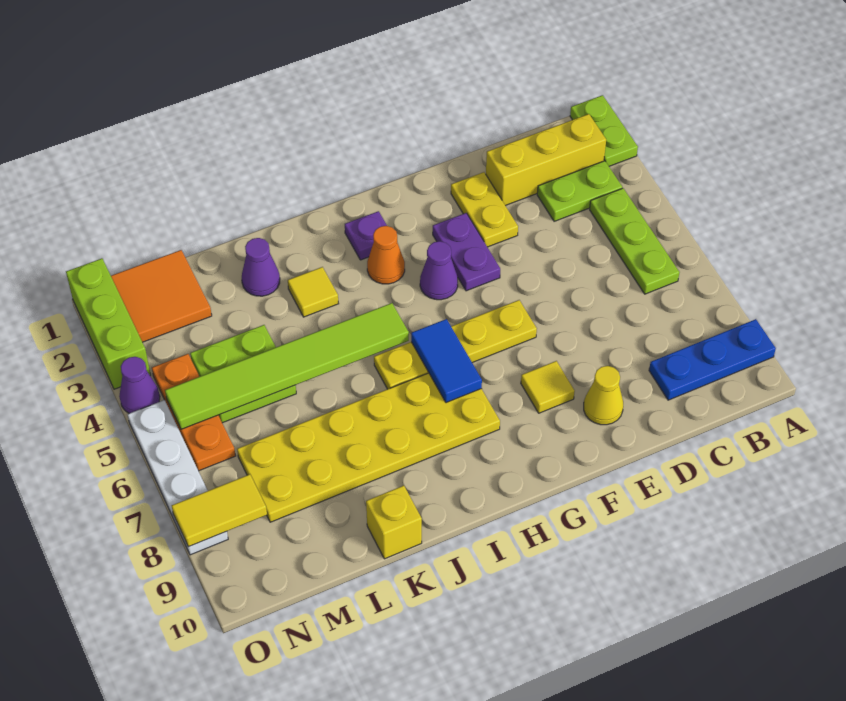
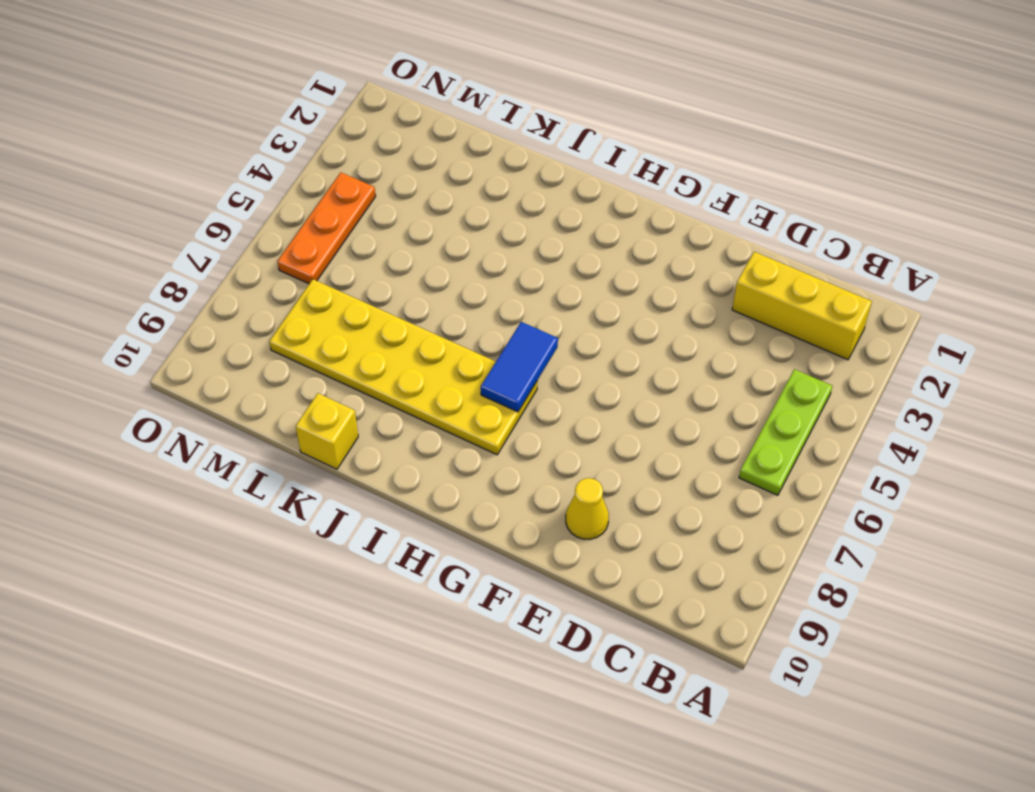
none -> lime plate A1:A2 level 1
none -> blue plate A9:C9 level 1
none -> lime plate B3:C3 level 1

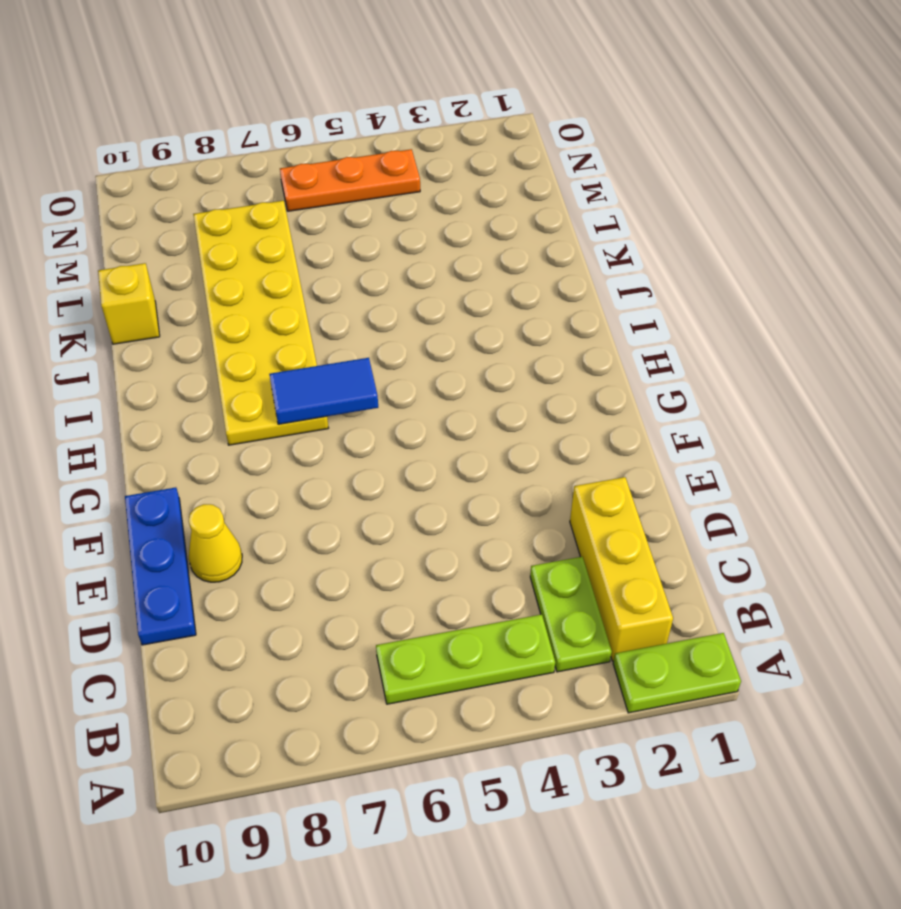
blue plate D10:F10 level 1 -> blue plate A9:C9 level 1
none -> yellow plate E2:E3 level 1
none -> purple plate F3:F4 level 1
none -> yellow plate F6:I6 level 1

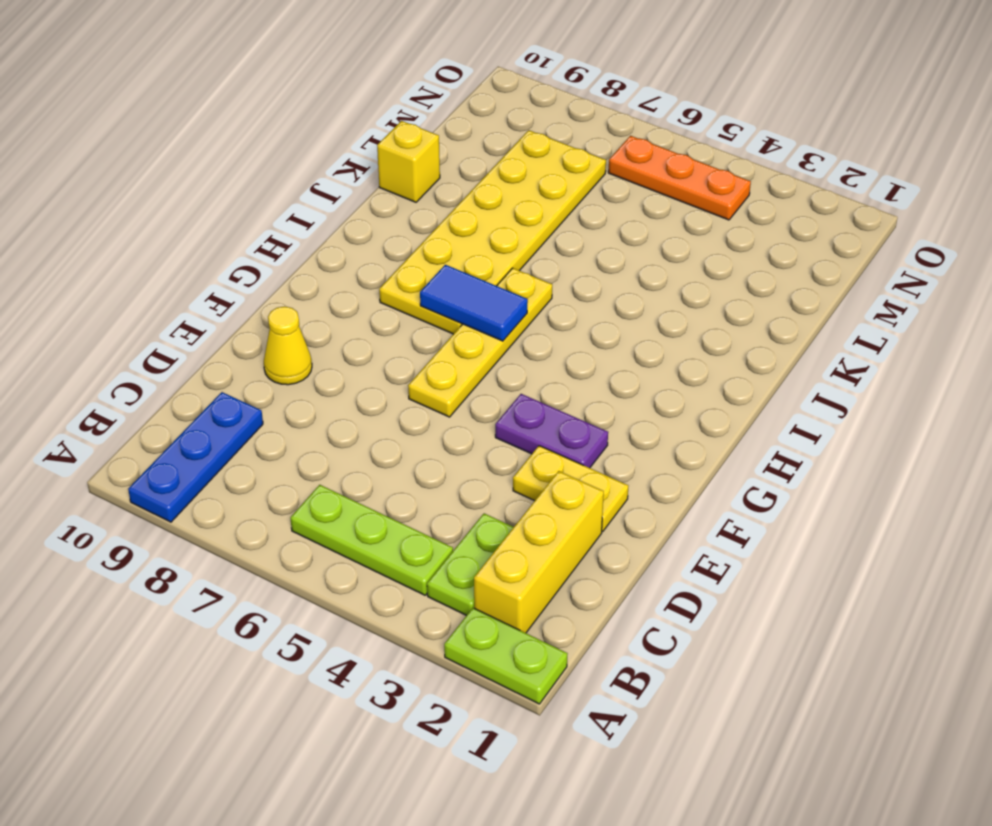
none -> yellow tile F8 level 1
none -> purple cone G4 level 1
none -> purple plate H2 level 1

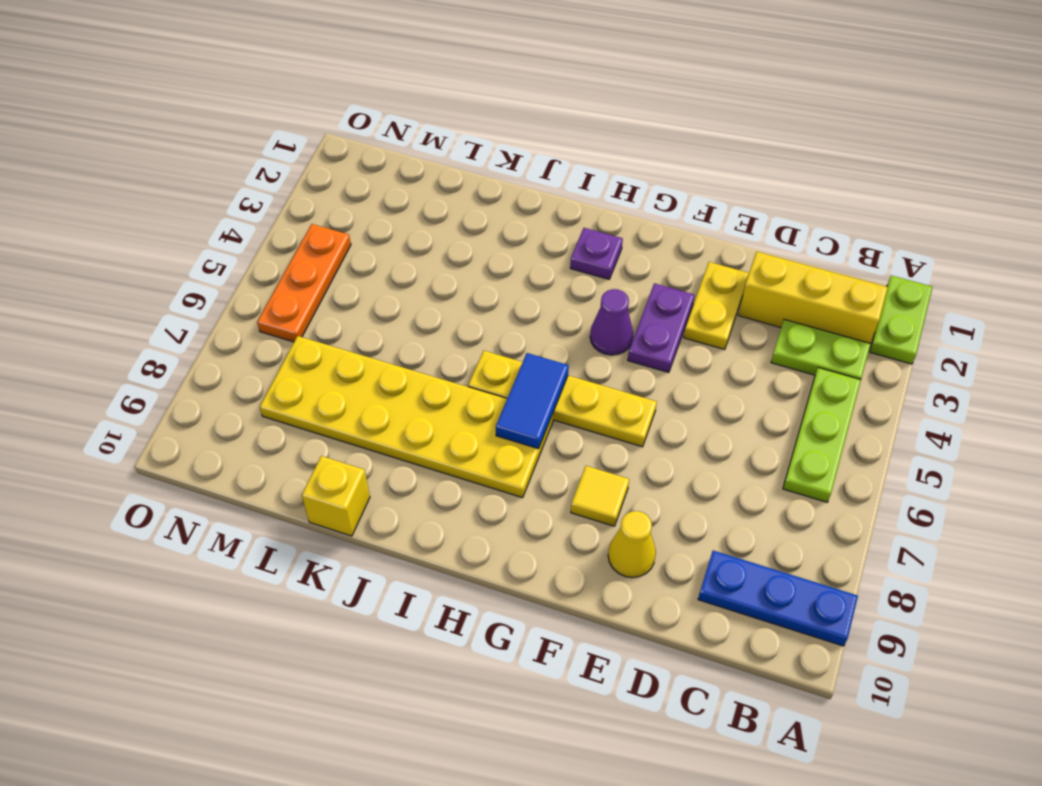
none -> orange cone H3 level 1
none -> yellow tile J3 level 1
none -> purple cone K2 level 1

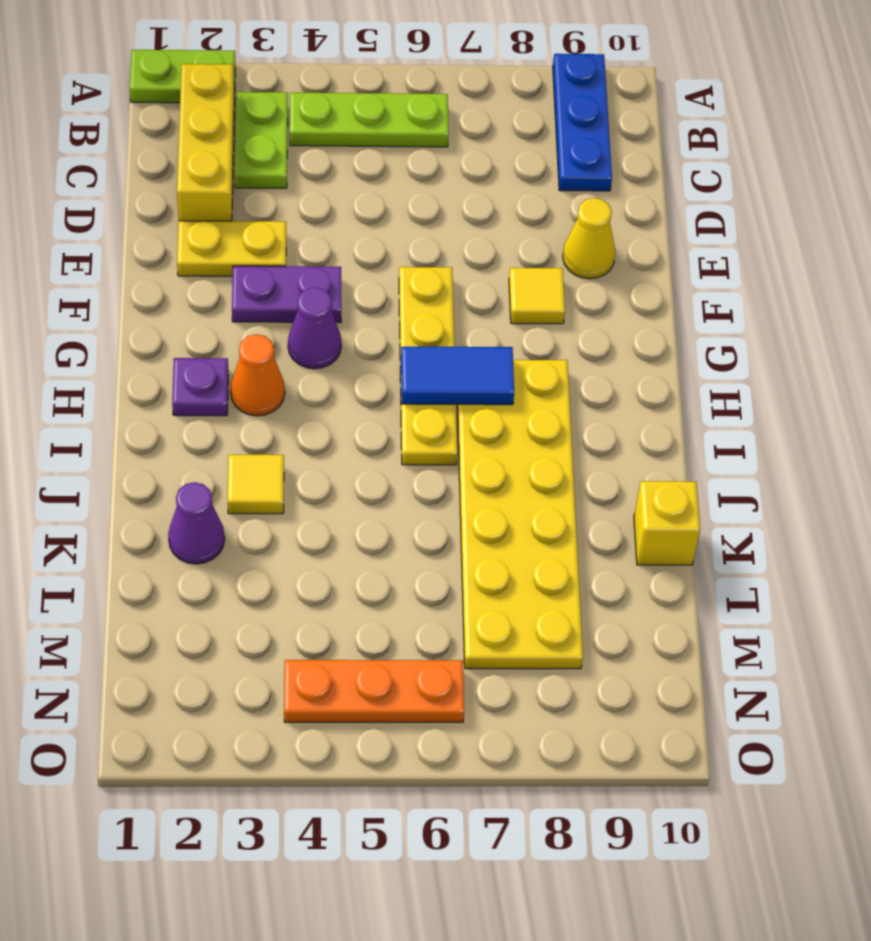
none -> lime plate L4:M5 level 1
none -> orange tile M1:N2 level 1
none -> lime brick O1:O3 level 1

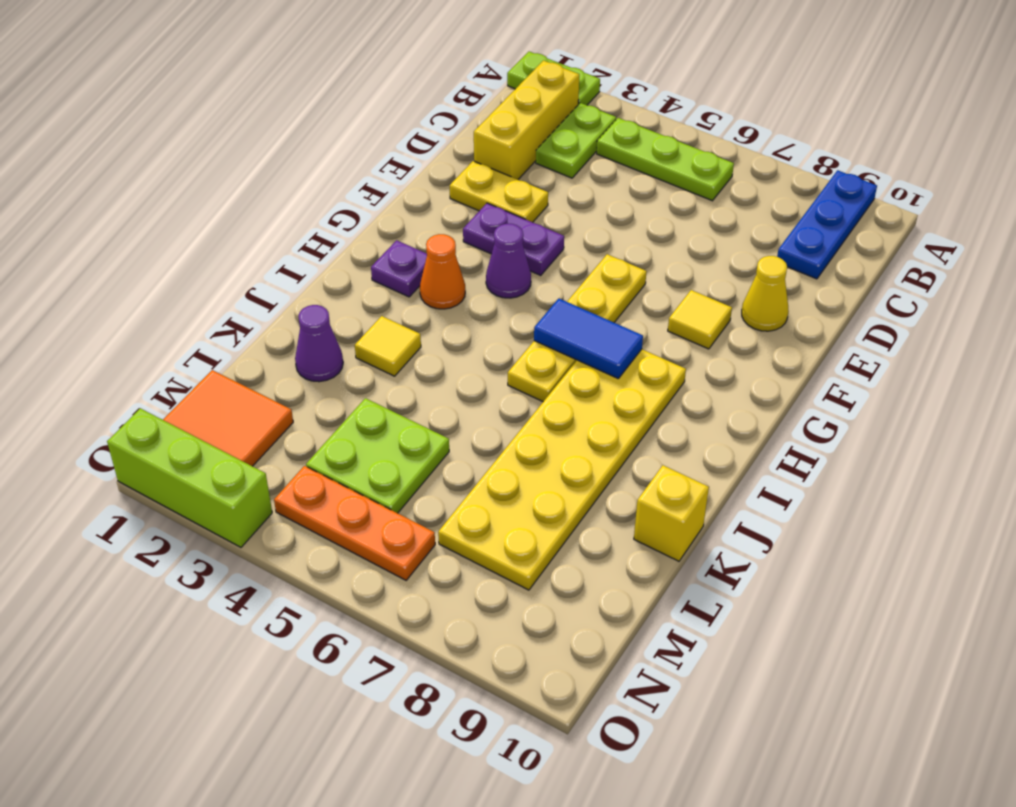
none -> purple cone O4 level 1
none -> white plate O5:O8 level 1
none -> lime tile I5:N5 level 2

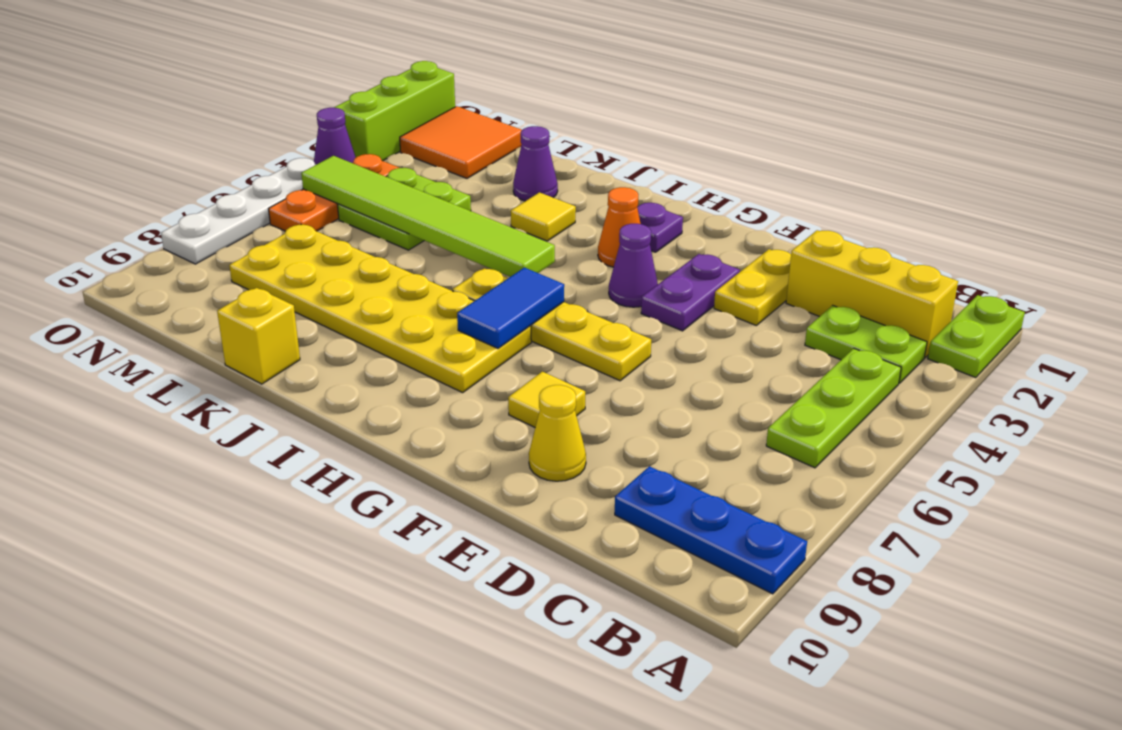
none -> yellow tile N8:O8 level 2

